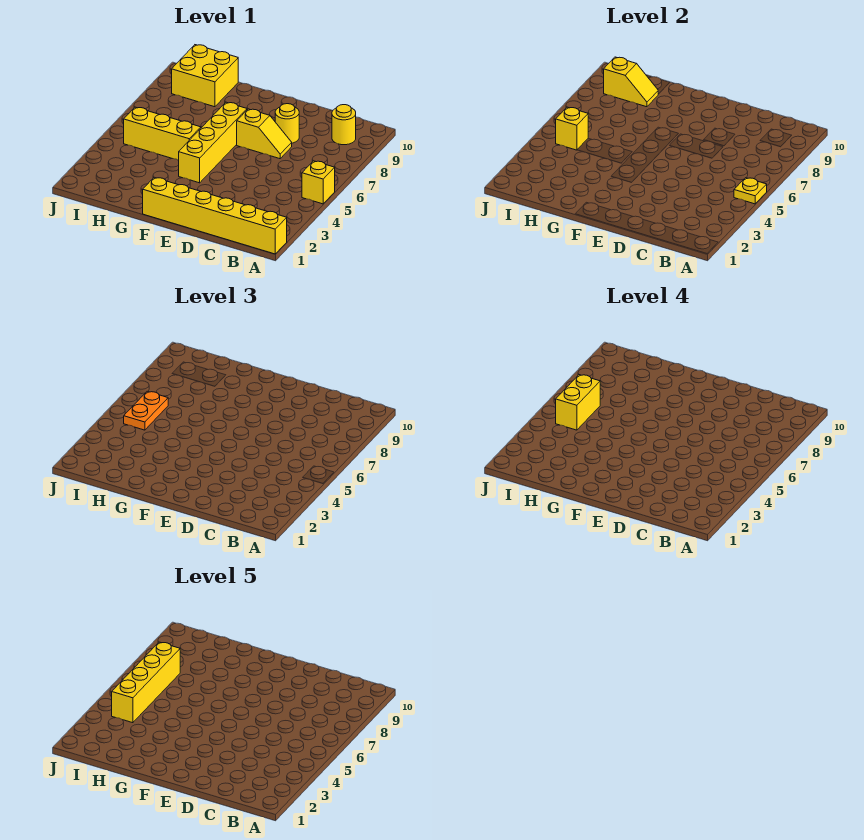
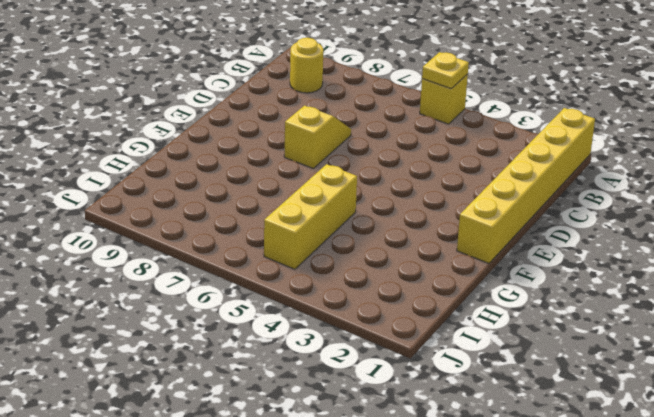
none -> yellow round brick D8 level 1
none -> yellow brick F4:F7 level 1
none -> yellow brick H9:I10 level 1

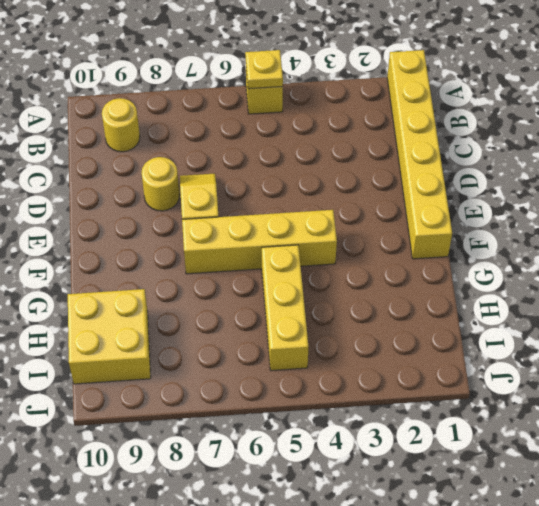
none -> yellow slope H9:I9 level 2 top I
none -> yellow brick I5 level 2
none -> orange plate I5:I6 level 3

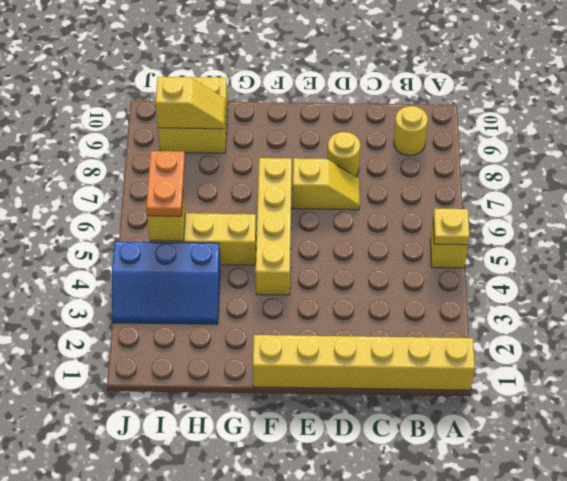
blue slope H3:J4 level 1 top 4 -> none
none -> yellow brick I5:I6 level 4
none -> yellow brick I4:I7 level 5

